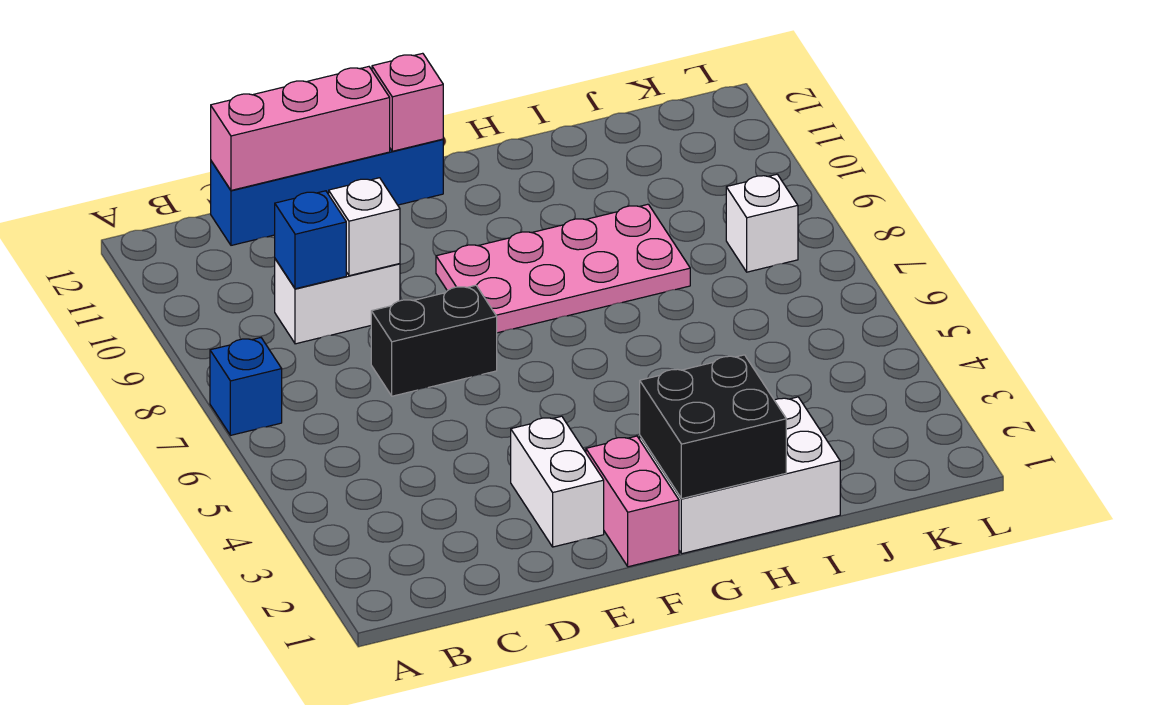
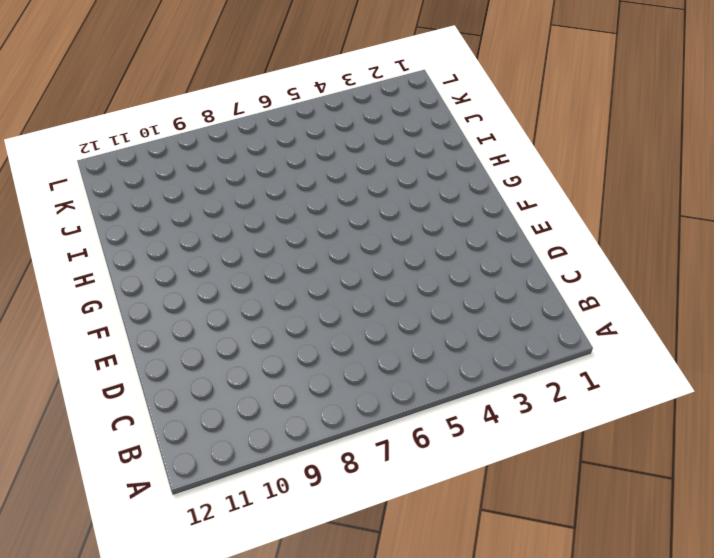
none -> blue brick A7 level 1
none -> white brick C9:D9 level 1
none -> blue brick C12:F12 level 1

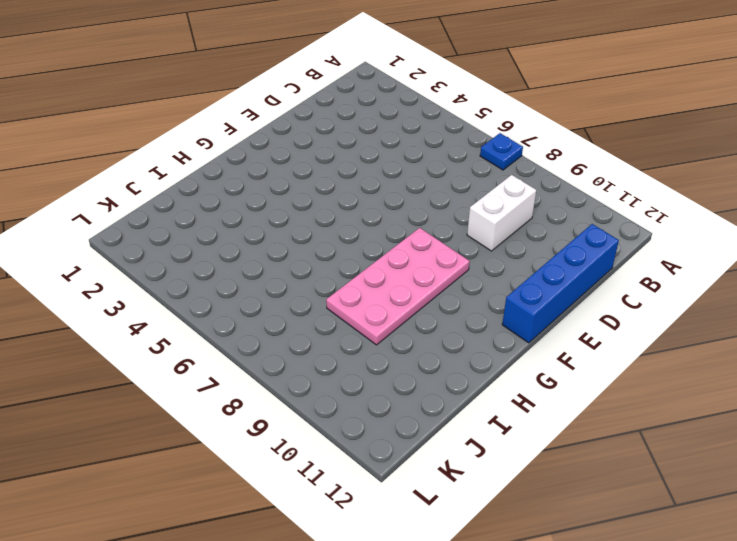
blue plate A7 level 1 -> blue brick A7 level 1
none -> black brick D7:E7 level 1
none -> white brick E2:E3 level 1
none -> pink brick F1:F2 level 1

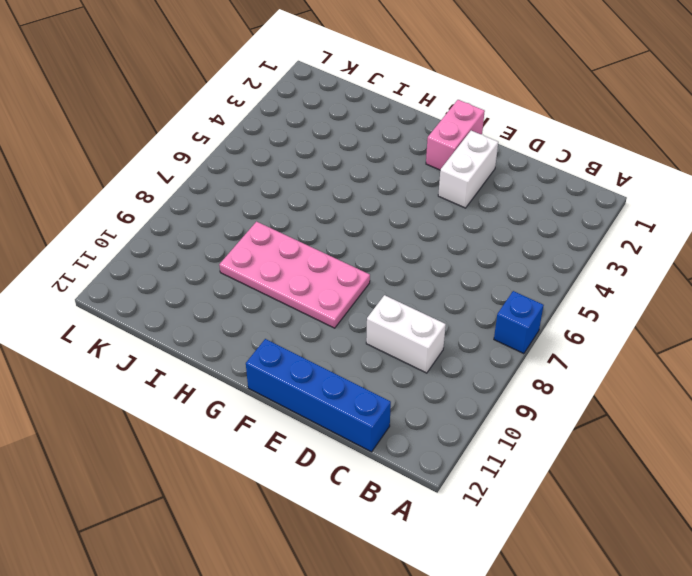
none -> black brick D7:E7 level 1
none -> white brick G1:I2 level 1
none -> white brick K8 level 1

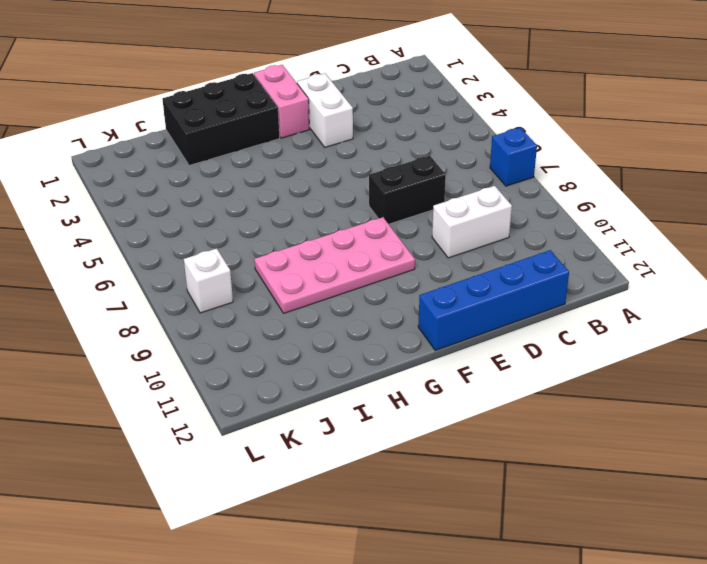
black brick G1:I2 level 1 -> white brick G1:I2 level 1
none -> blue brick C9 level 2
none -> pink brick C12:E12 level 2
none -> white brick D9 level 2

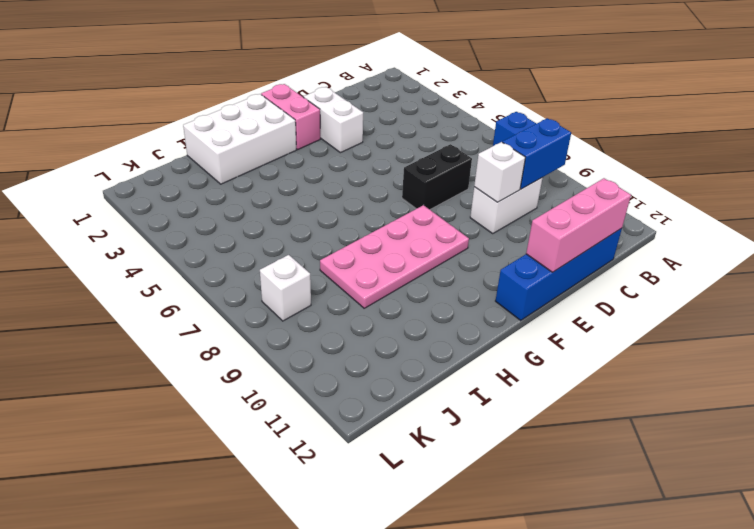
blue brick B9:C9 level 2 -> blue brick C9 level 2
none -> pink brick F12 level 2
none -> black brick G1:H2 level 2

